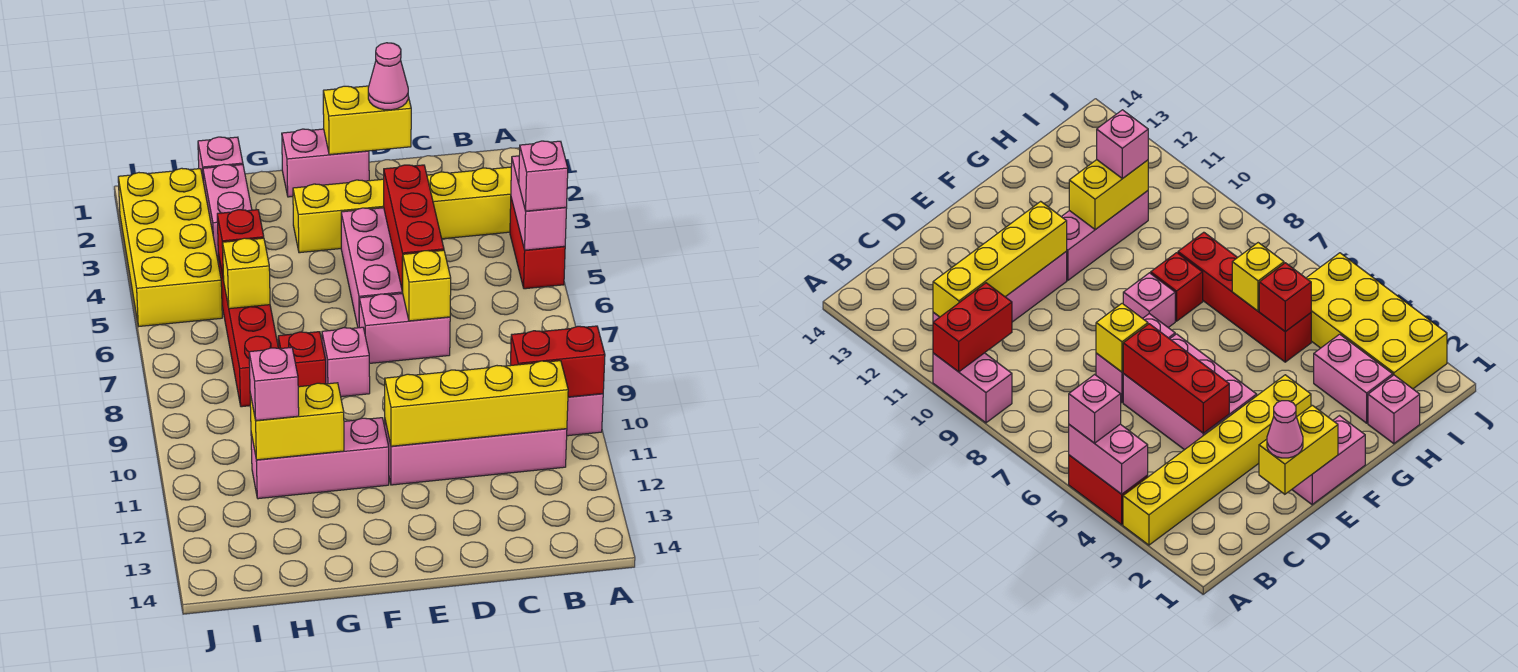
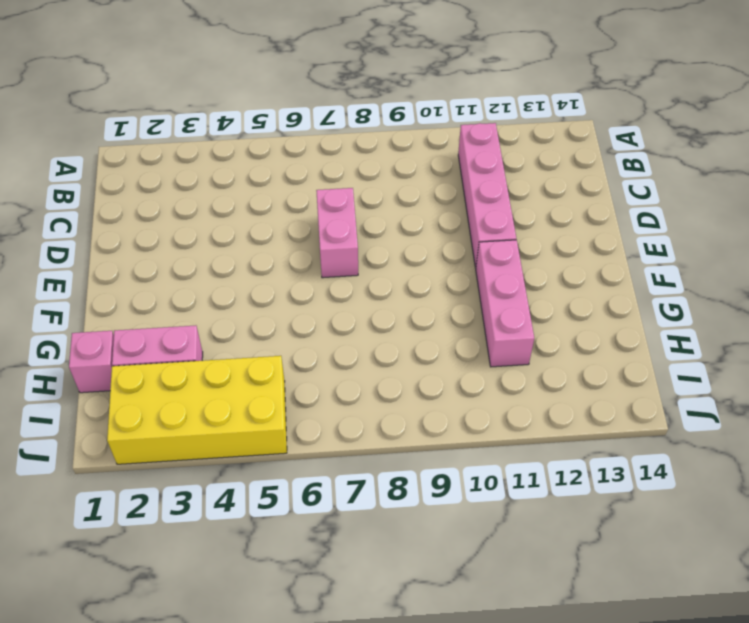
none -> yellow brick A3:F3 level 1
none -> red brick A4:A5 level 1
none -> pink brick A9:A10 level 1

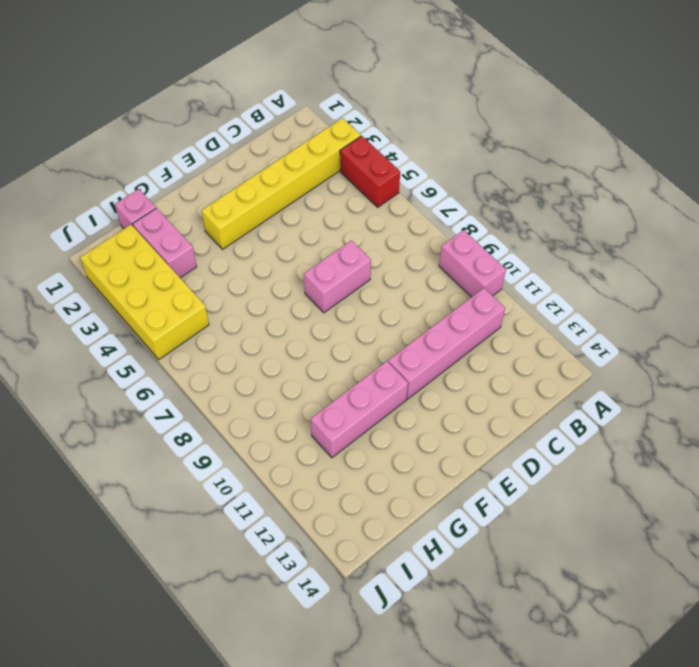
none -> pink brick D4:E6 level 1
none -> pink brick E1:F1 level 1
none -> pink brick F8 level 1

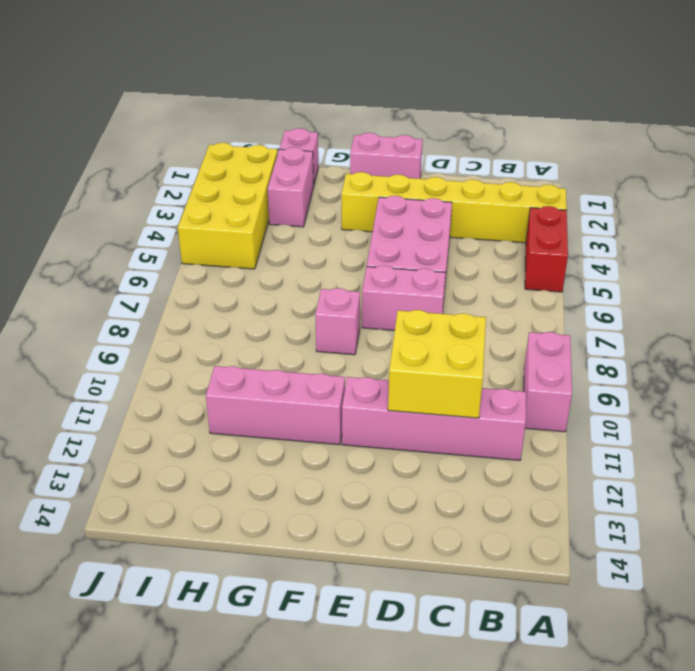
yellow brick C10:D11 level 2 -> yellow brick B11:E11 level 2
none -> red brick G8 level 1
none -> red brick H5:H8 level 1
none -> pink brick A4:A5 level 2

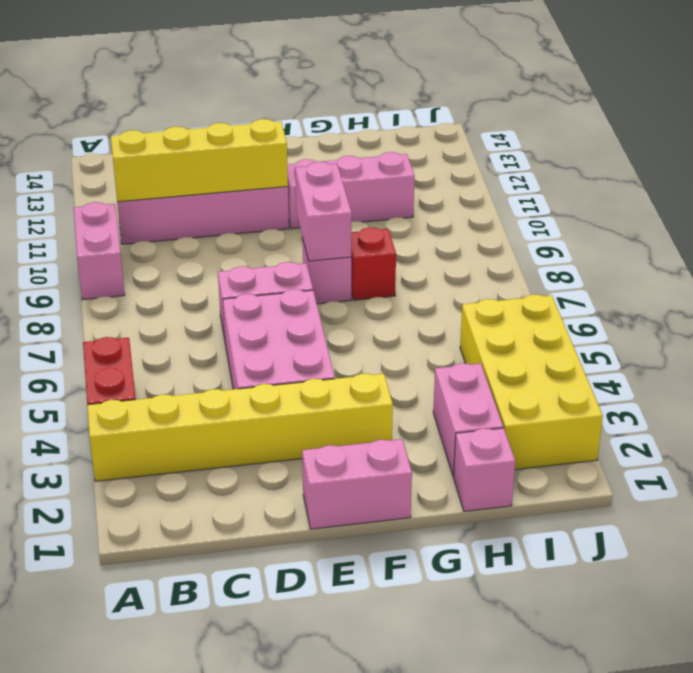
pink brick F8:F9 level 2 -> pink brick A4:A5 level 2
none -> red brick H5:H8 level 1
none -> red brick A10:B10 level 2
none -> yellow brick D1:E1 level 2

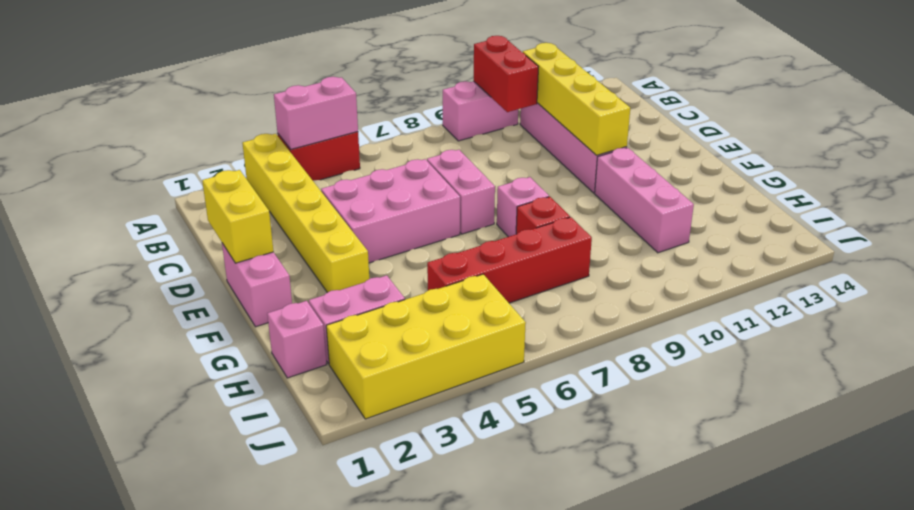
none -> red brick D4:D6 level 2
none -> yellow brick D7 level 2
none -> yellow brick G11:H11 level 2

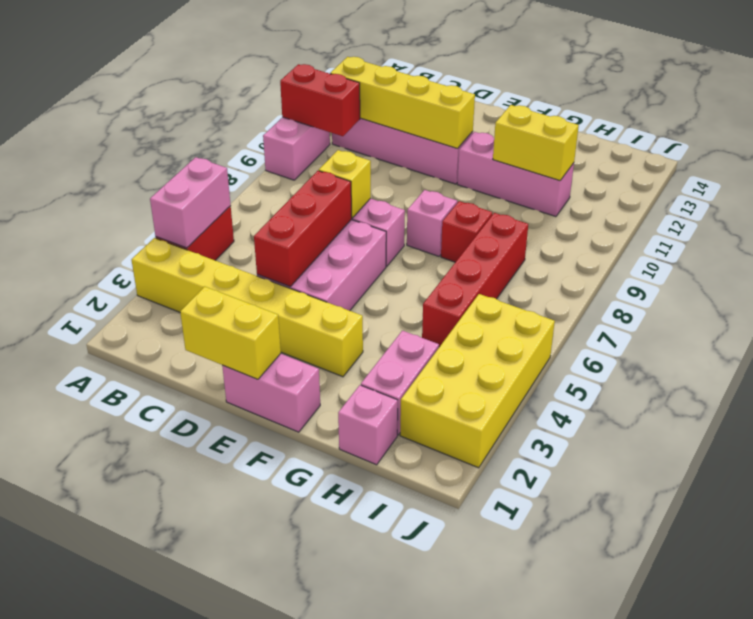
none -> red brick H5 level 2
none -> yellow brick H6 level 2
none -> pink brick A5 level 3

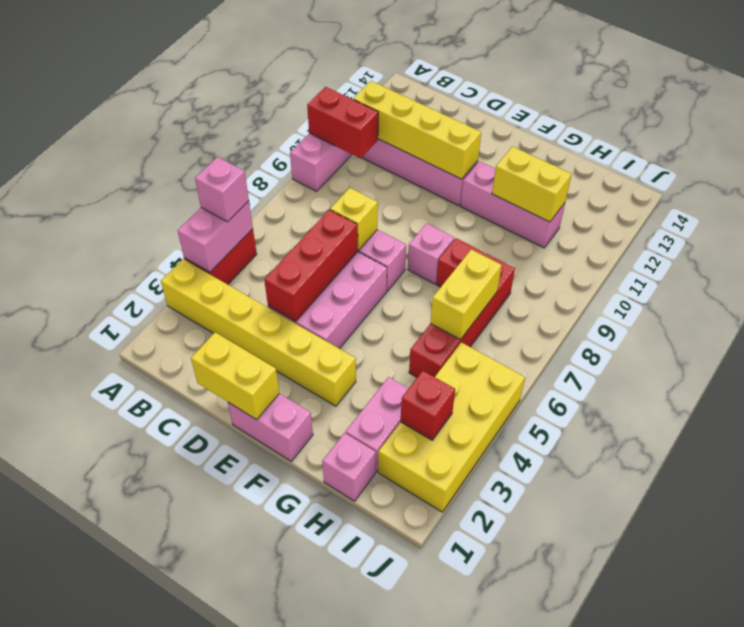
yellow brick H6:H7 level 2 -> yellow brick H6 level 2
red brick I3 level 2 -> red brick H5 level 2
none -> pink cone D1 level 3
none -> pink brick H11 level 3

